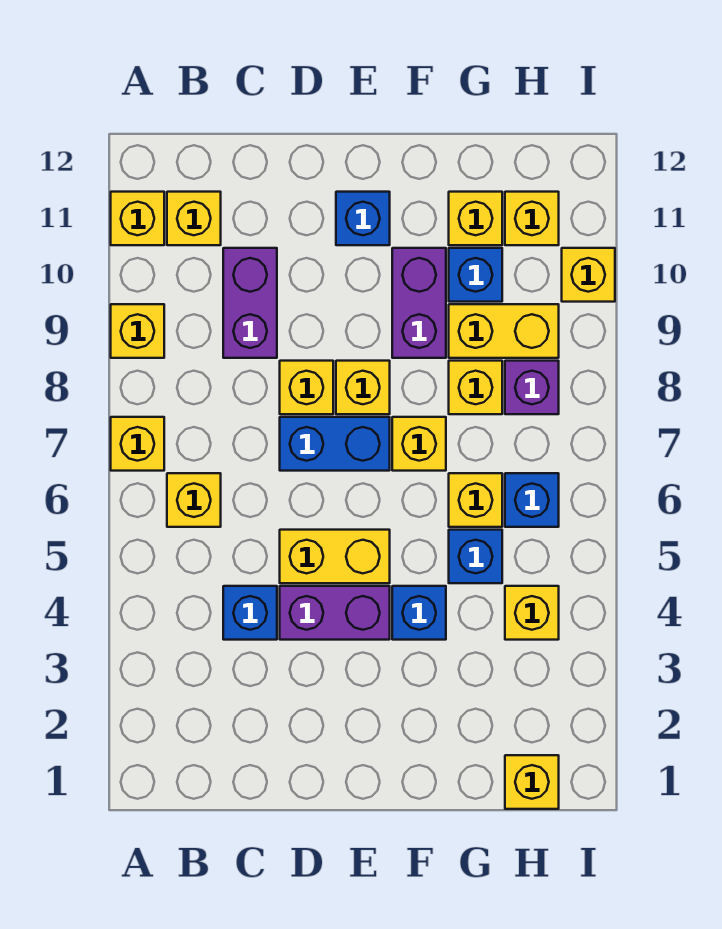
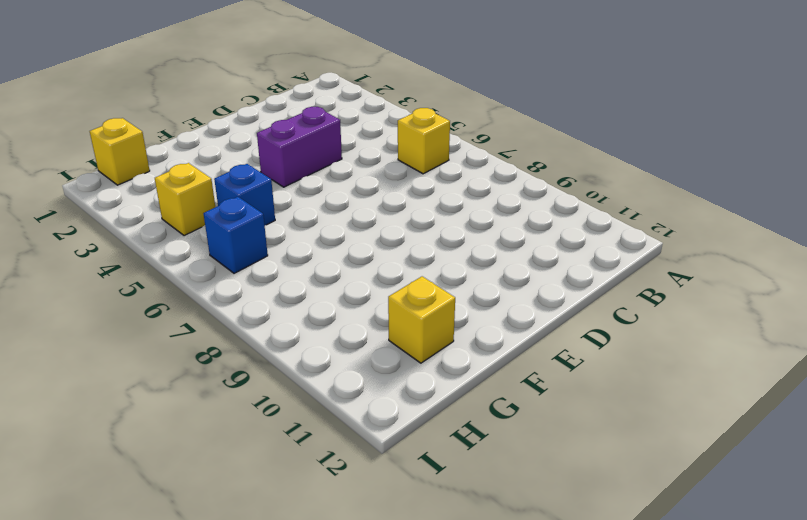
none -> yellow brick A7 level 1
none -> yellow brick A9 level 1
none -> yellow brick A11 level 1

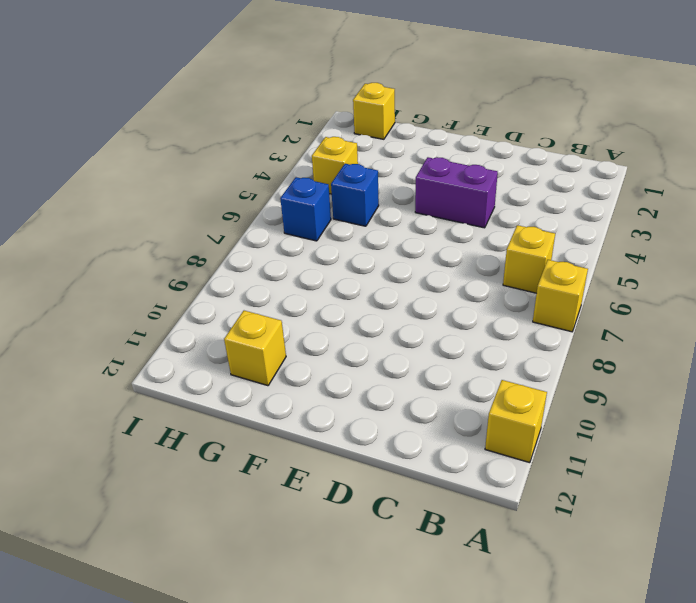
none -> yellow brick A9 level 1
none -> yellow brick B11 level 1
none -> blue brick C4 level 1

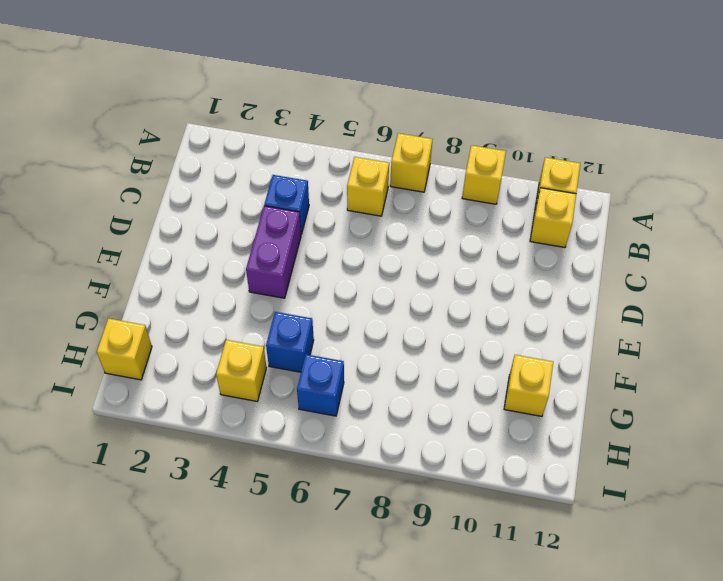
none -> purple brick C9:C10 level 1
none -> yellow brick D5:E5 level 1
none -> blue brick D7:E7 level 1

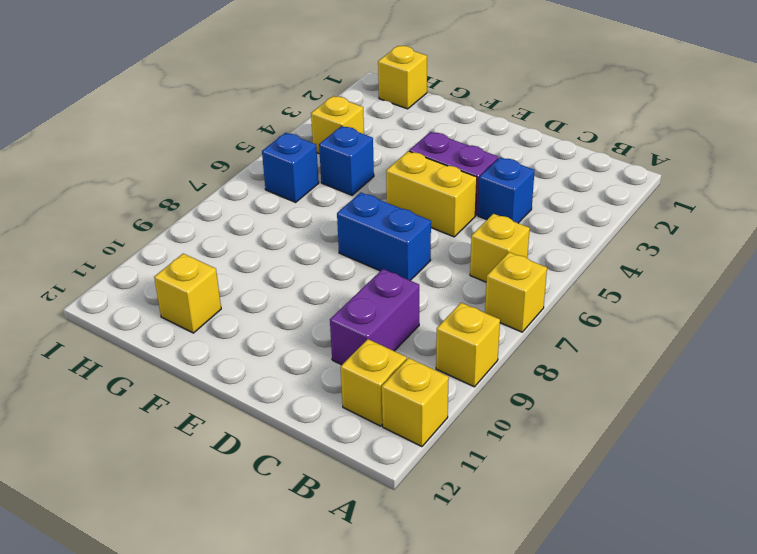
none -> yellow brick D8 level 1
none -> yellow brick E8 level 1
none -> blue brick E11 level 1

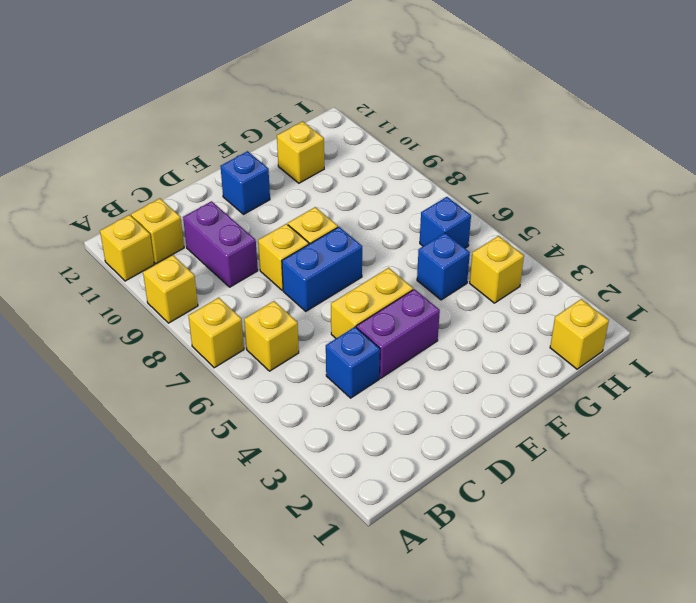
none -> blue brick F4 level 1
none -> yellow brick F7 level 1
none -> purple brick F9:F10 level 1

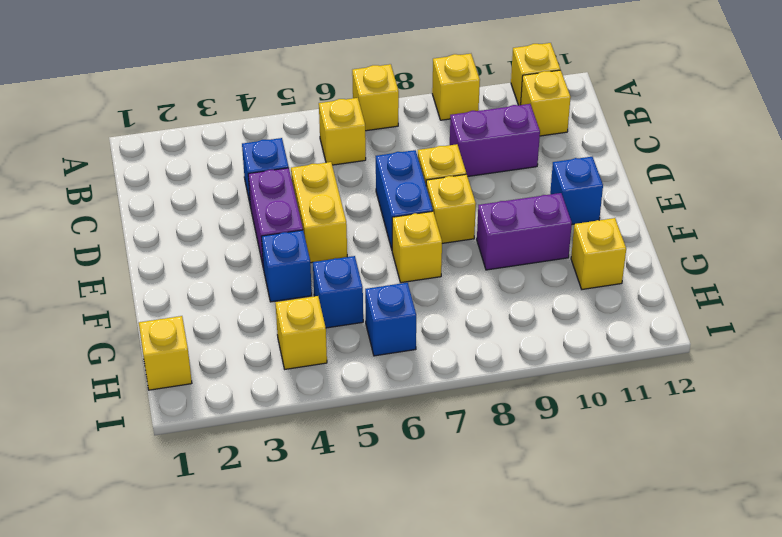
none -> yellow brick G6 level 1
none -> yellow brick G8 level 1
none -> yellow brick G9:H9 level 1

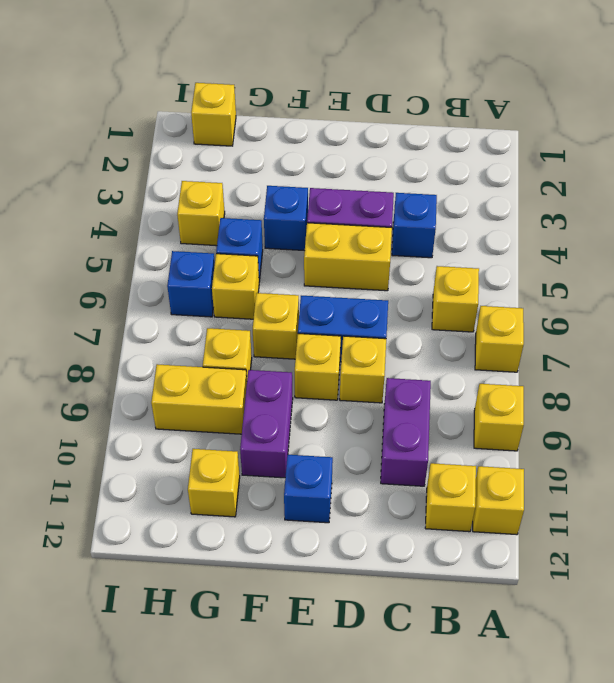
none -> blue brick G10 level 1
none -> purple brick H8 level 1
none -> yellow brick H11 level 1

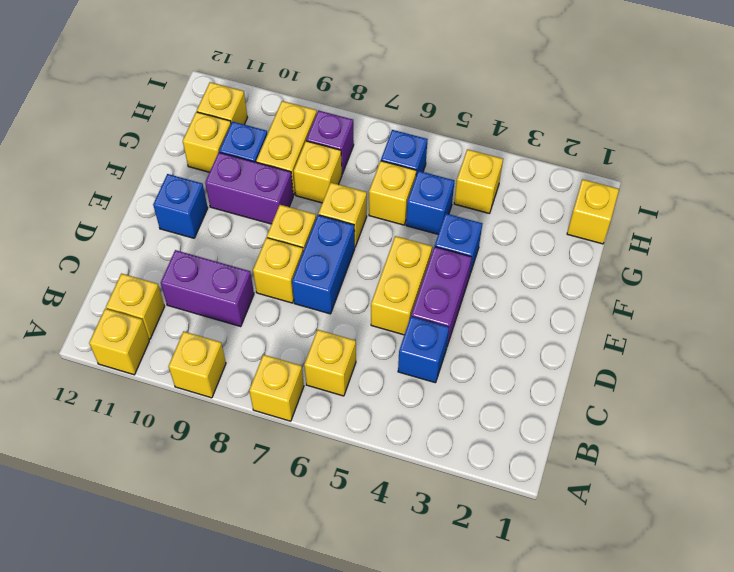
none -> yellow brick I10 level 1

